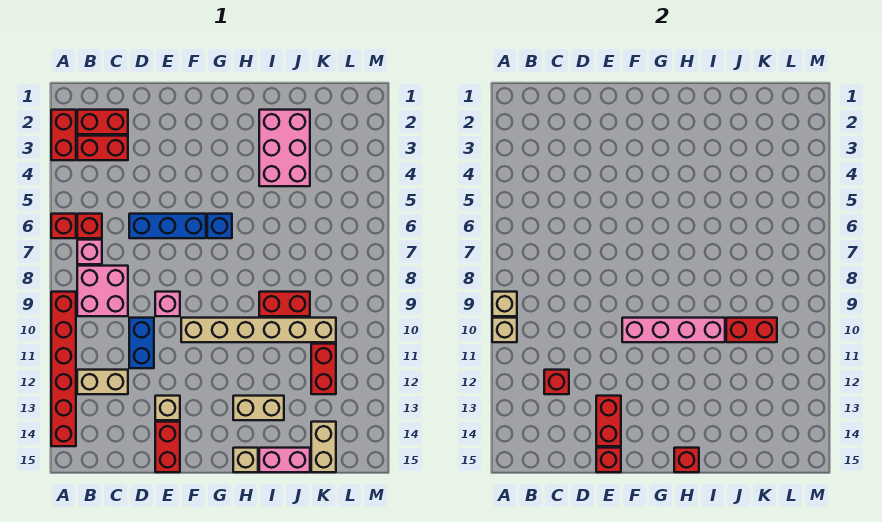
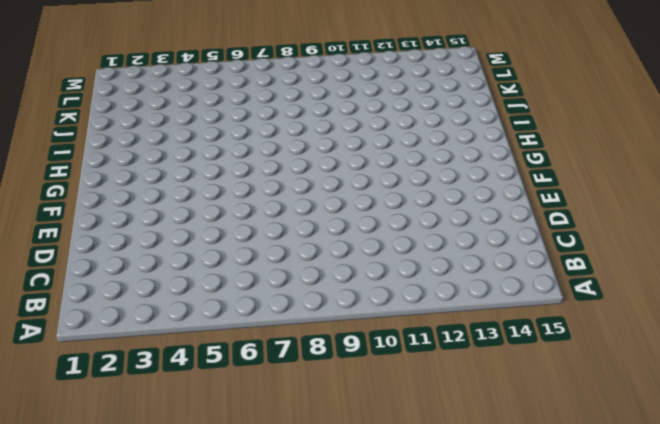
none -> red brick A2:A3 level 1
none -> red brick A6 level 1
none -> red brick A9:A14 level 1
none -> red brick B2:C2 level 1

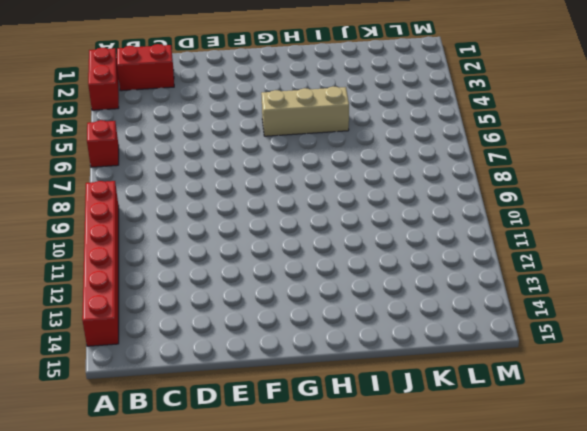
tan brick G5:I5 level 1 -> none
none -> red brick B3:C3 level 1
none -> red brick B6 level 1
none -> pink brick B7 level 1
none -> pink brick B8:C9 level 1

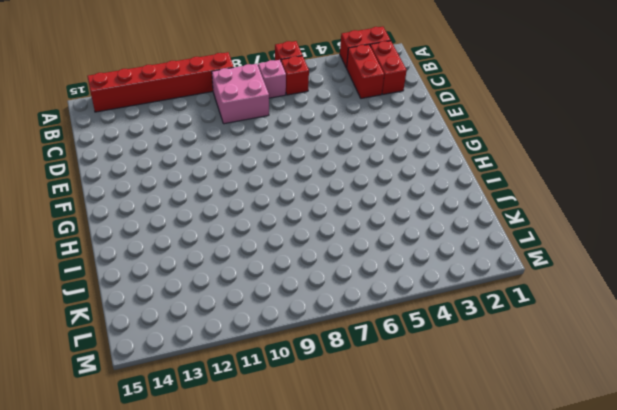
none -> tan brick B12:C12 level 1
none -> blue brick D6:F6 level 1
none -> blue brick D10:D11 level 1
none -> pink brick E9 level 1

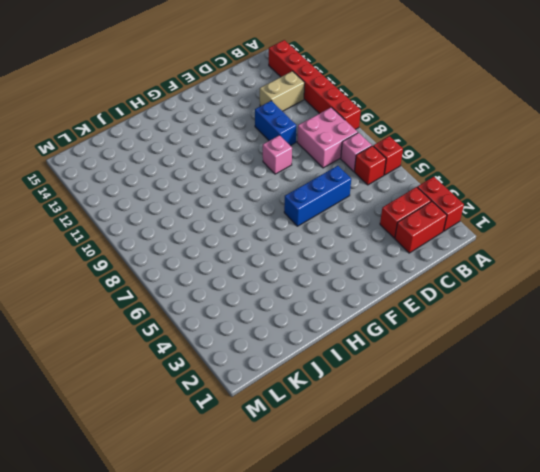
none -> tan brick E13 level 1
none -> red brick E14:E15 level 1
none -> tan brick F10:K10 level 1
none -> blue brick G6 level 1

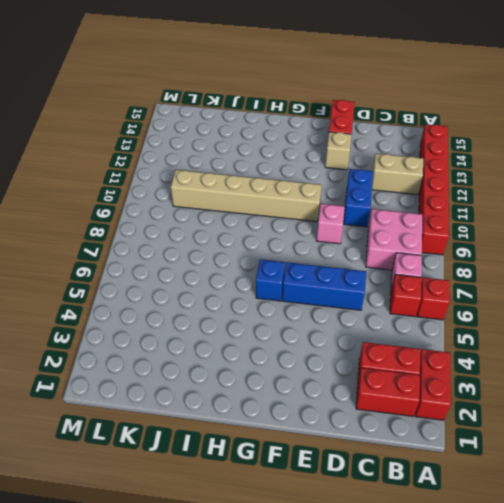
none -> tan brick H13:I13 level 1
none -> tan brick H15 level 1
none -> pink brick I2:J4 level 1
none -> red brick I9:J9 level 1

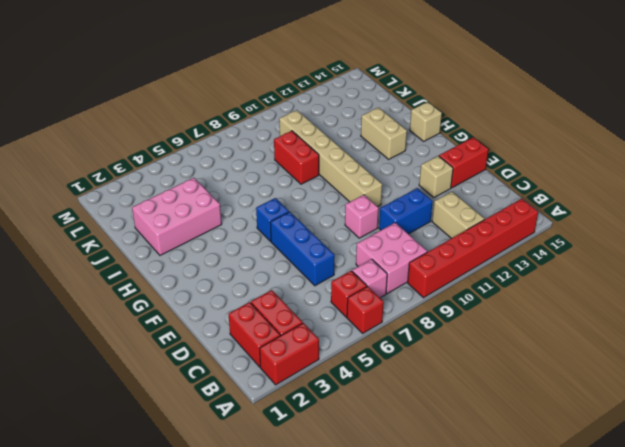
none -> pink brick I15:J15 level 1
none -> red brick K11:K12 level 1
none -> tan brick K14:K15 level 1
none -> tan brick A9 level 2

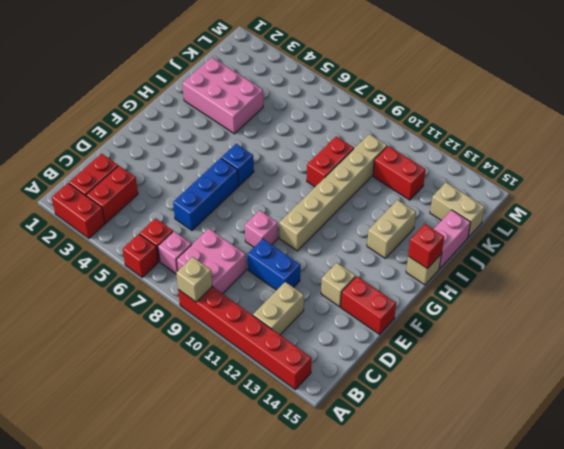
none -> tan brick A10 level 2
none -> red brick C12 level 2
none -> red brick E13:E14 level 2
none -> red brick E15 level 2

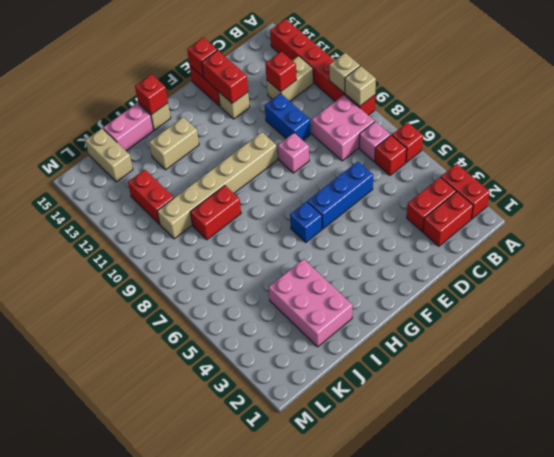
none -> pink brick F10:I10 level 2
none -> red brick J10:K10 level 2

